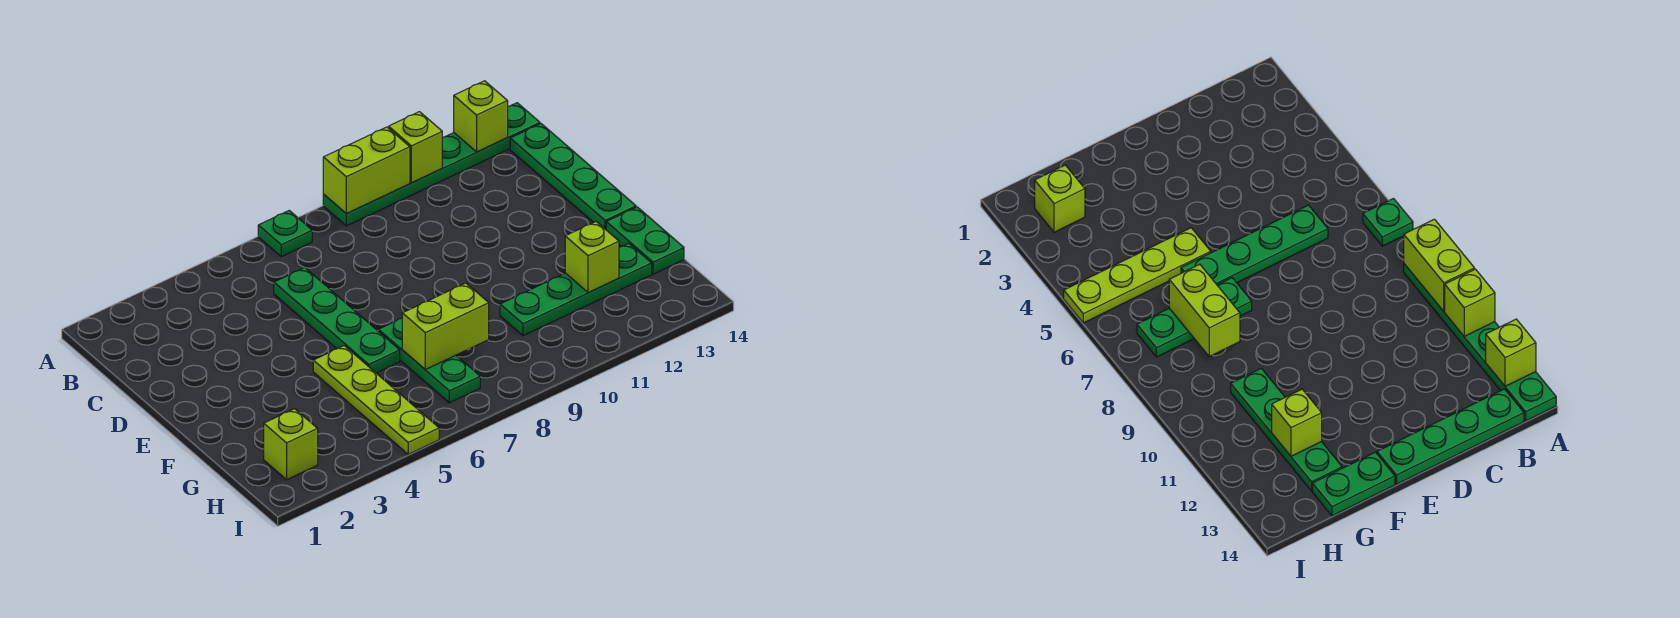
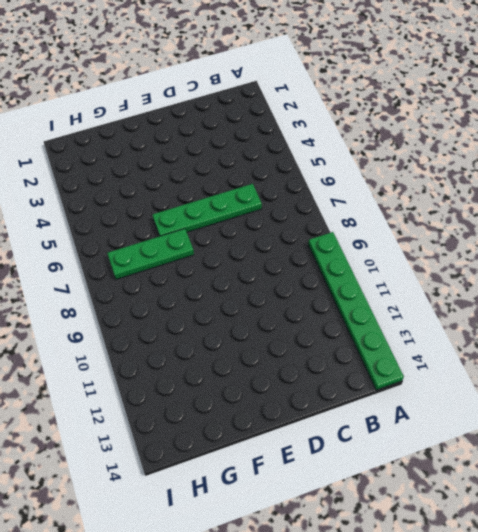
none -> green plate A7 level 1
none -> green plate B14:E14 level 1
none -> lime plate F5:I5 level 1

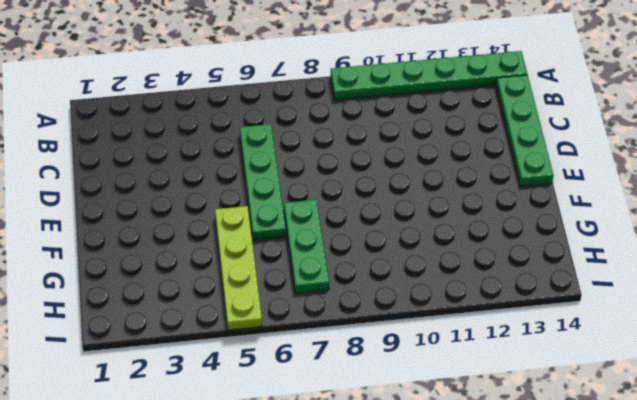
none -> green plate A7 level 1
none -> green plate F14:G14 level 1
none -> green plate G10:G13 level 1

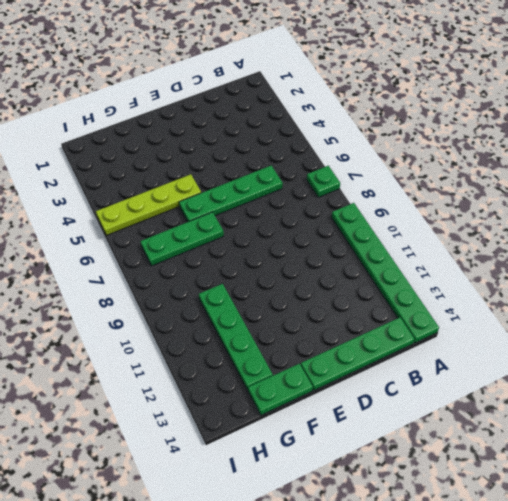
none -> lime brick H2 level 1
none -> lime brick A9:A10 level 2
none -> lime brick A11 level 2

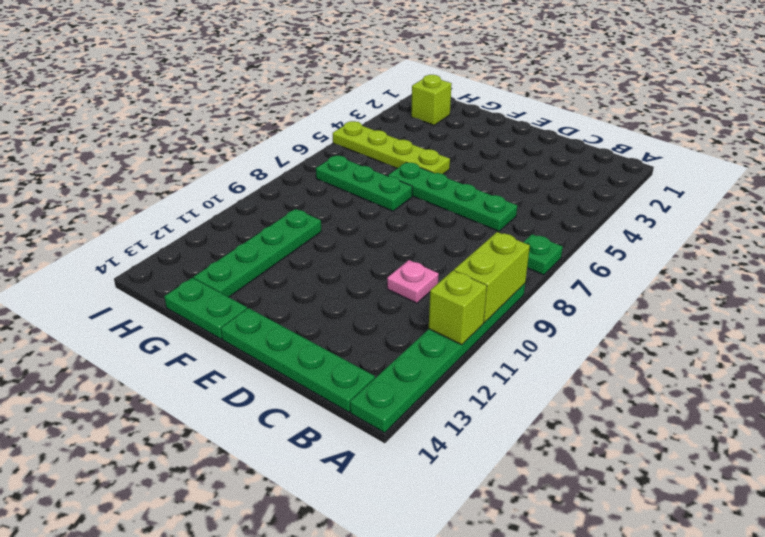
pink plate C10 level 1 -> none
none -> lime brick A13 level 2
none -> lime brick G7:G8 level 2
none -> lime brick G12 level 2

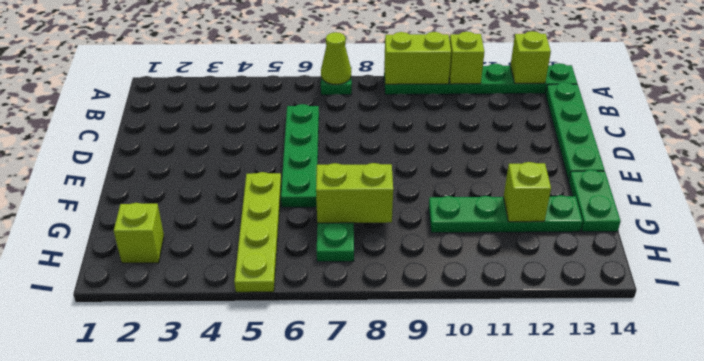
lime cone A7 level 2 -> none

